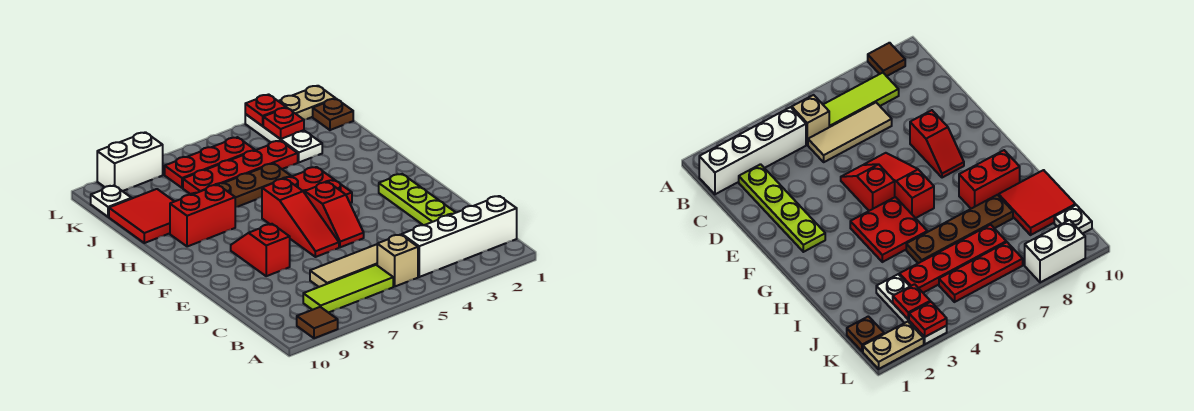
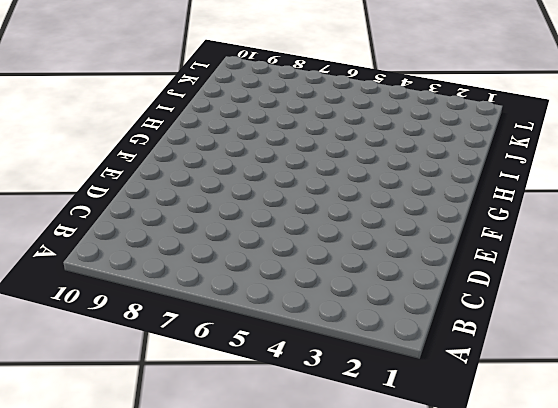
none -> brown tile A9 level 1
none -> white brick B1:B4 level 1
none -> tan brick B5 level 1

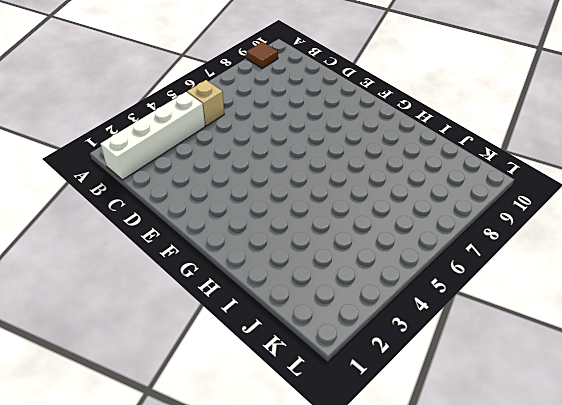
none -> lime tile B6:B8 level 1
none -> lime plate C2:F2 level 1
none -> tan tile C5:C7 level 1

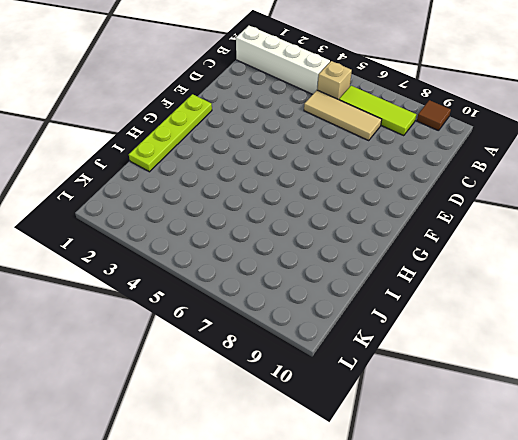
lime plate F1:I1 level 1 -> lime plate C2:F2 level 1
none -> red slope E5:F5 level 1 top F
none -> red slope E6:G6 level 1 top G
none -> red slope E8:F8 level 1 top E

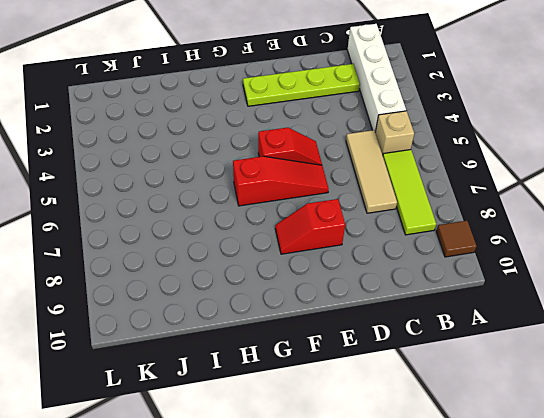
none -> red plate G4:H5 level 1
none -> red brick H8:H9 level 1
none -> brown plate I5:I8 level 1

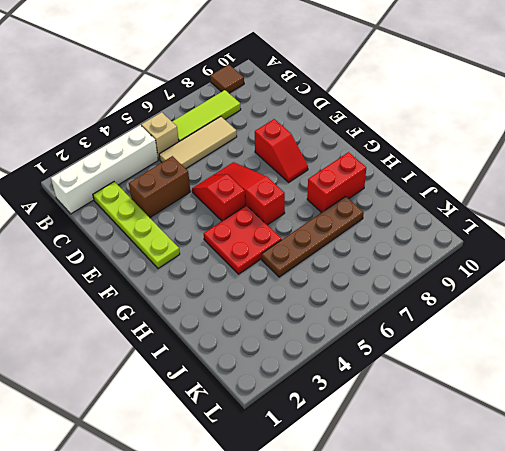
brown brick D3:D4 level 1 -> none
none -> red tile I9:J10 level 1
none -> white plate J3:L3 level 1
none -> red plate J4:J7 level 1

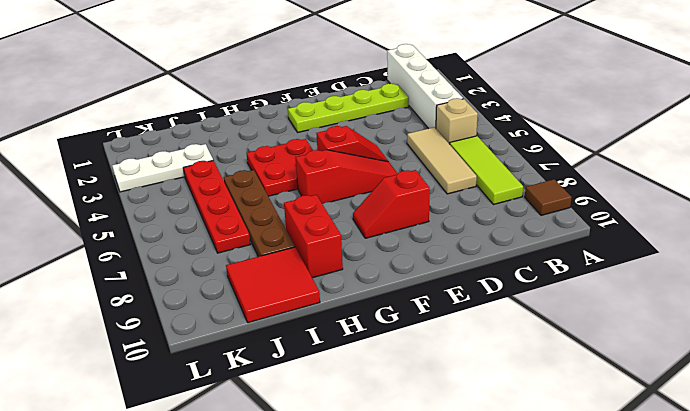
none -> brown plate K1 level 1
none -> red plate K5:K7 level 1
none -> white plate K10 level 1

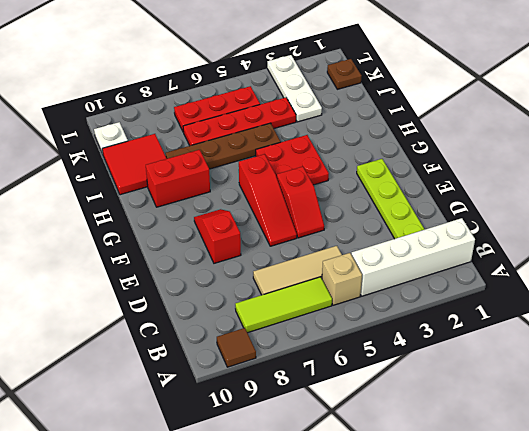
none -> tan plate L1:L2 level 1
none -> white brick L8:L9 level 1
none -> red plate K3 level 2

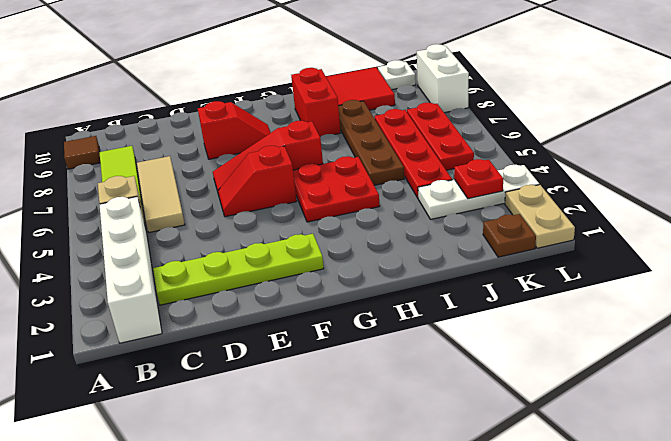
none -> red plate L3 level 2

